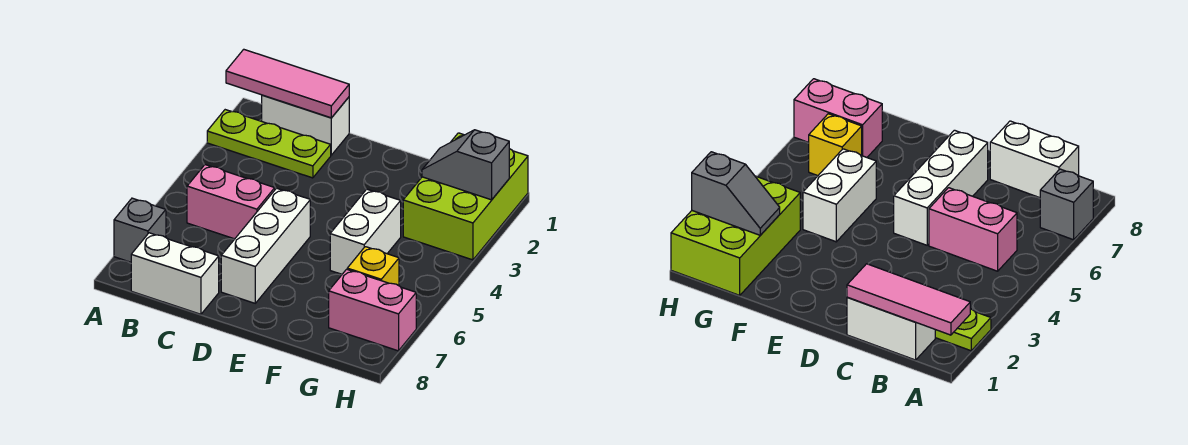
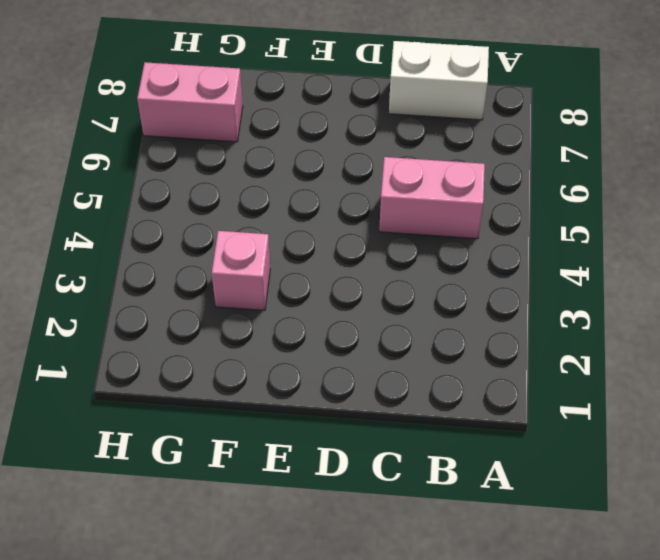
pink brick F3 level 1 -> none
none -> lime plate A2:C2 level 1
none -> grey brick A7 level 1
none -> white brick B1:C1 level 1

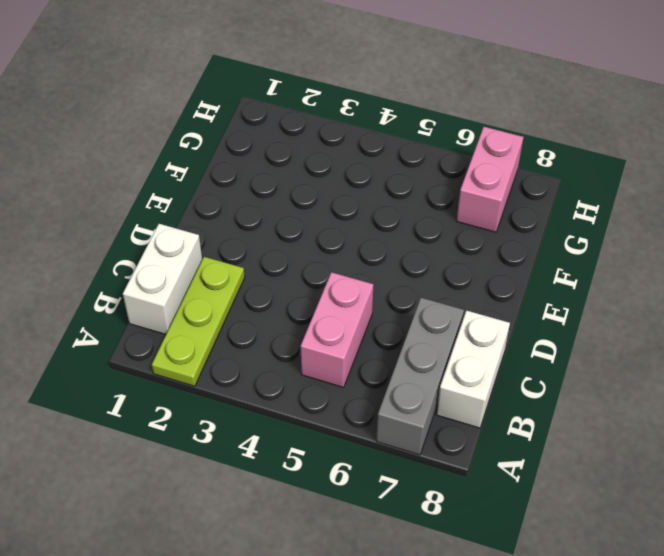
grey brick A7:C7 level 1 -> grey brick A7 level 1
none -> white brick D5:D7 level 1
none -> white brick F4:F5 level 1
none -> lime brick G1:H3 level 1

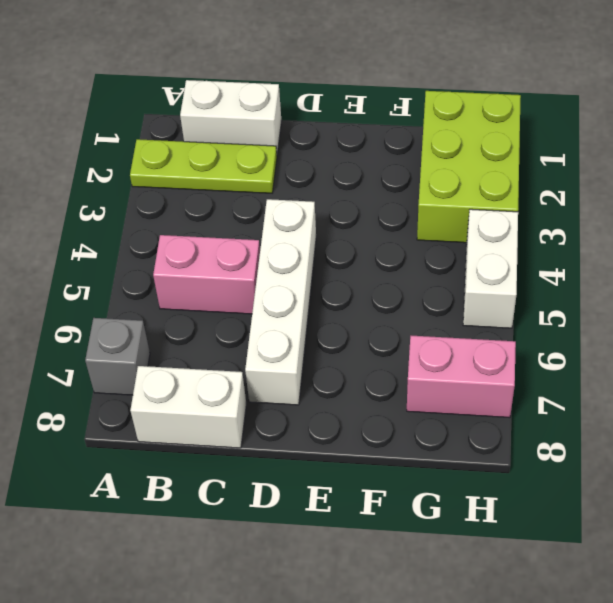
white brick D4:D7 level 1 -> white brick D5:D7 level 1
white brick H4:H5 level 1 -> white brick F4:F5 level 1
none -> yellow brick G6 level 1
none -> pink tile A1:C1 level 2
none -> grey slope G2:H2 level 2 top H

